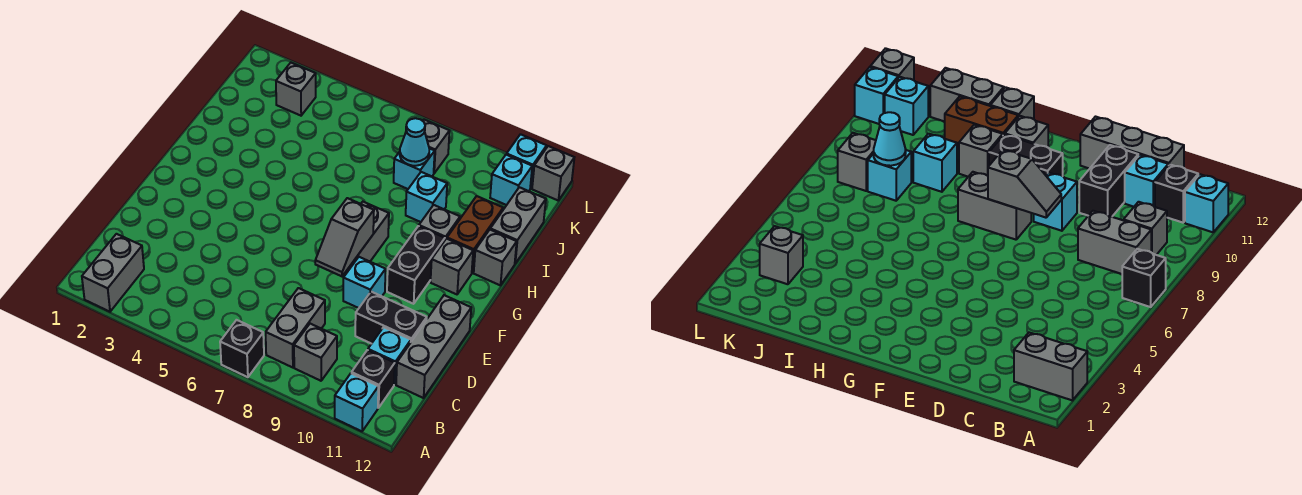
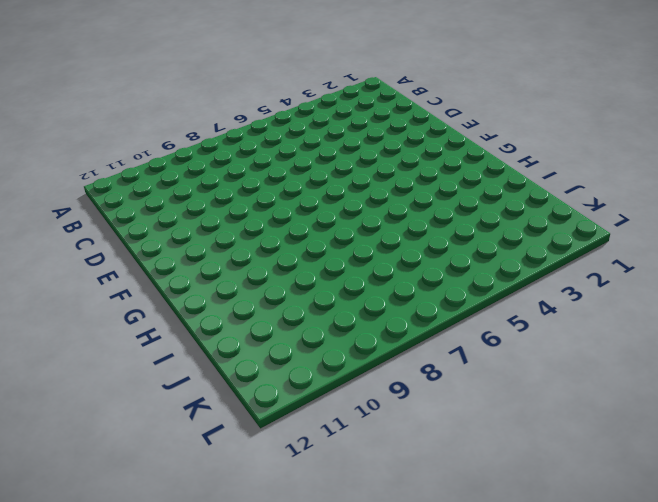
none -> grey brick A2:B2 level 1
none -> black brick A7 level 1
none -> cyan brick A11 level 1

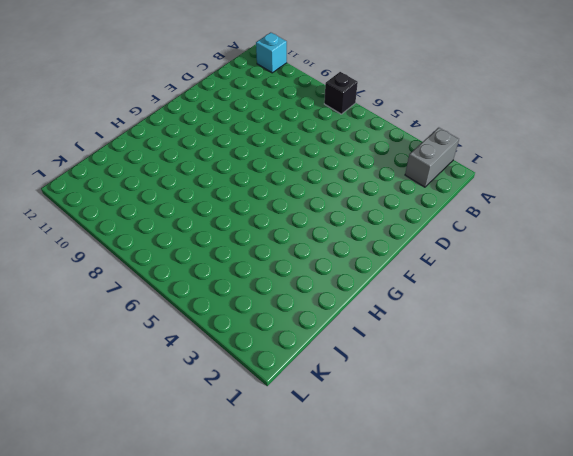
none -> grey brick B8:C8 level 1
none -> grey brick B9 level 1
none -> black brick B11 level 1

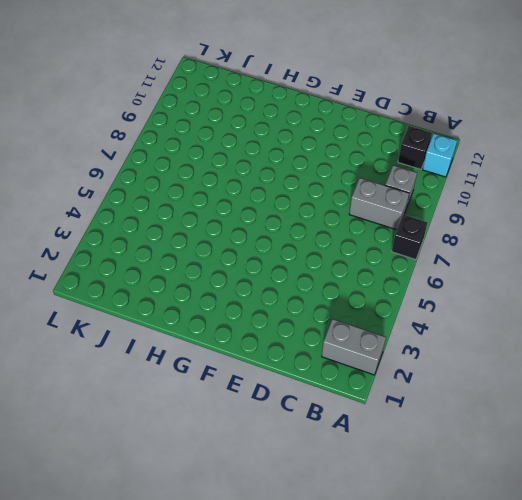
none -> cyan brick C11 level 1
none -> grey brick C12:E12 level 1
none -> black brick D10:D11 level 1

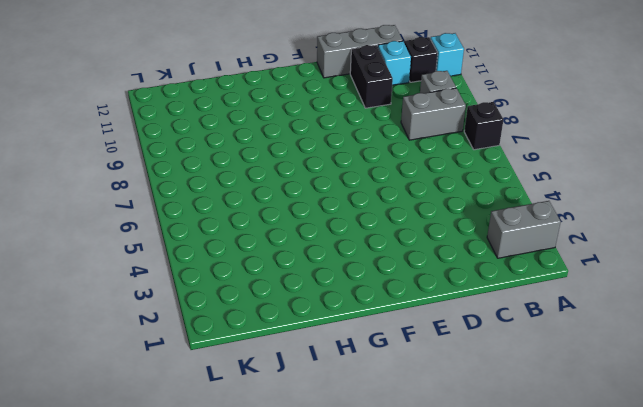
none -> cyan brick E9 level 1
none -> grey brick F8:G8 level 1
none -> black brick F10:G10 level 1

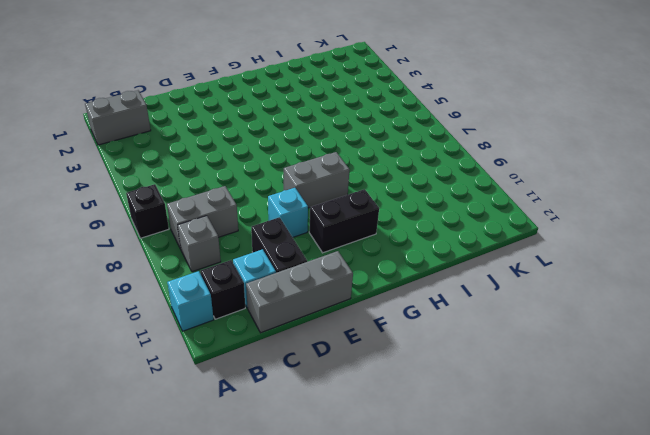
none -> grey brick G11 level 1
none -> grey brick H10 level 1
none -> brown brick H11:I11 level 1

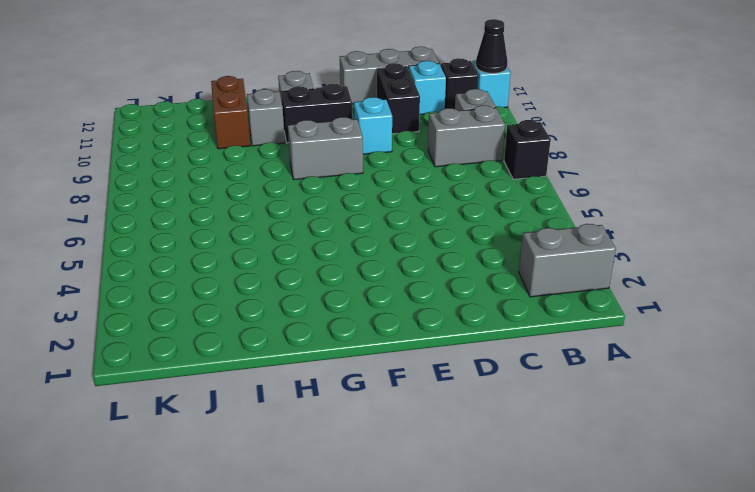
black cone A11 level 2 -> none
brown brick I10:I11 level 1 -> brown brick H11:I11 level 1
none -> grey brick H12 level 1
none -> cyan brick I9 level 1
none -> grey brick I12:J12 level 1

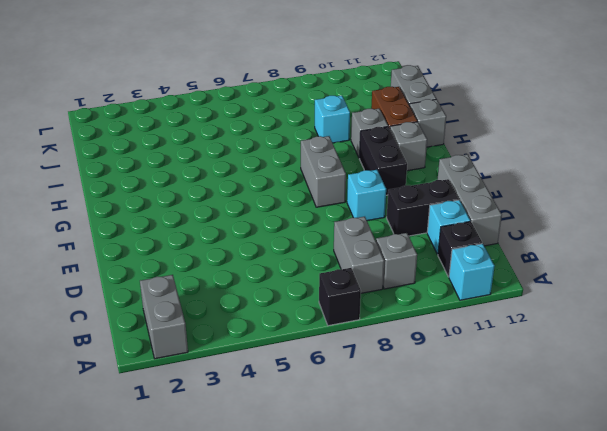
none -> cyan brick J8 level 1
none -> grey brick K3 level 1
none -> grey brick K8 level 1

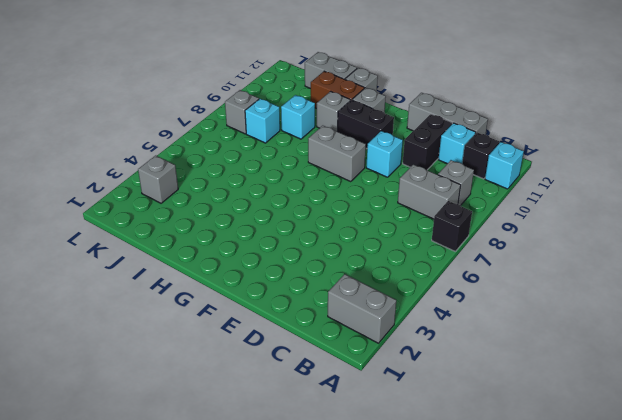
none -> cyan brick K11 level 1
none -> cyan brick L11 level 1
none -> grey brick L12 level 1

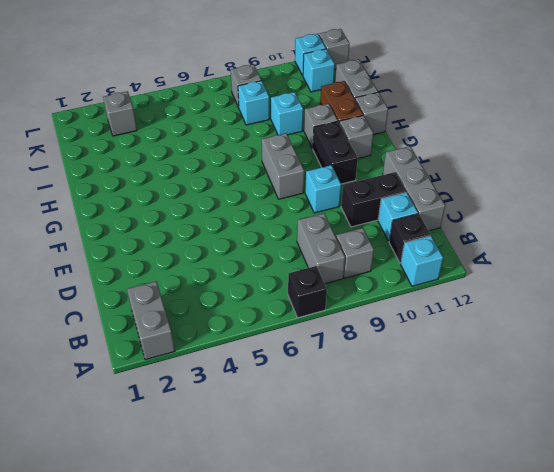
none -> grey slope E8:F8 level 2 top F
none -> cyan cone J8 level 2

